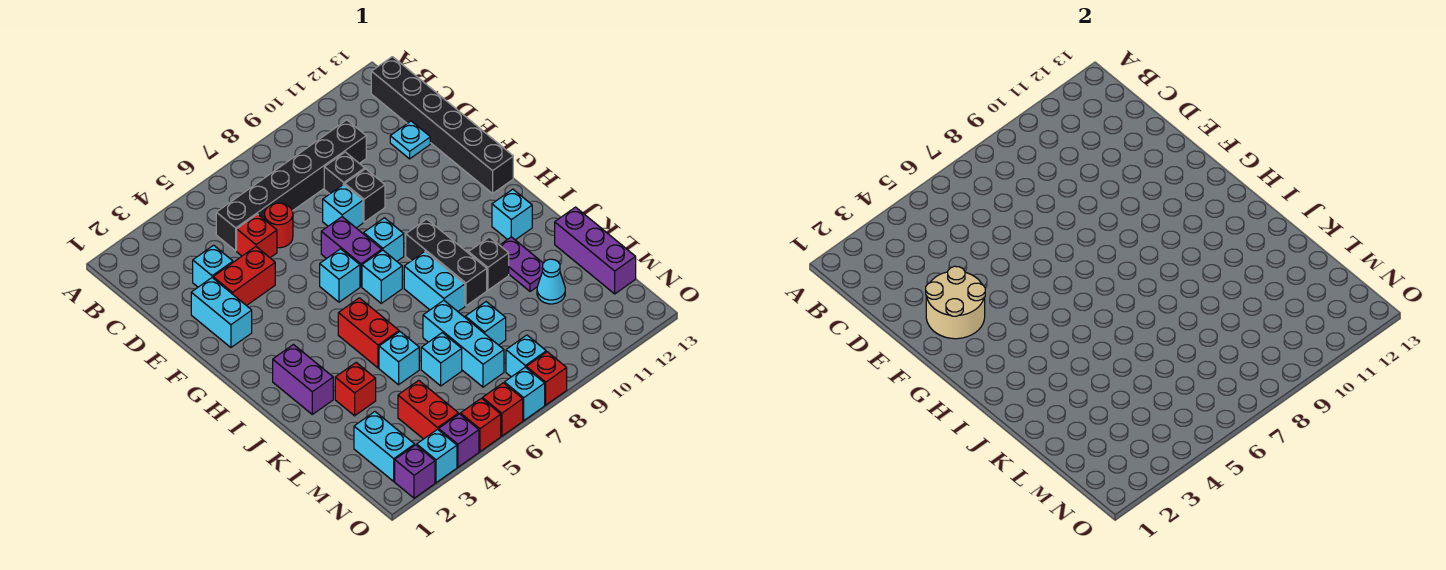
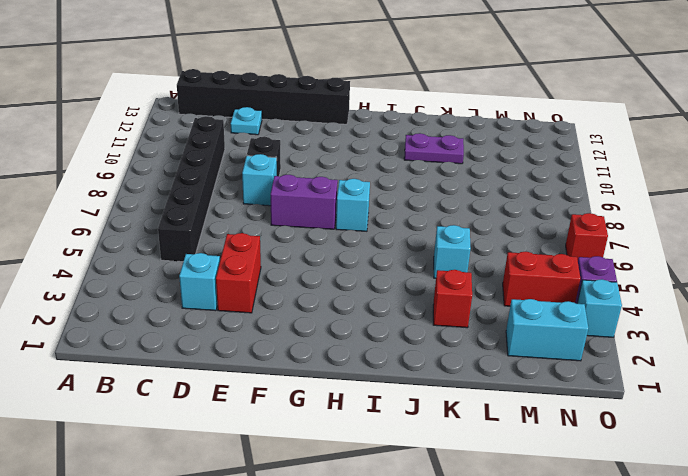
none -> red brick D5 level 1
none -> red round brick D6 level 1
none -> black brick D9 level 1
none -> cyan brick E2:F2 level 1

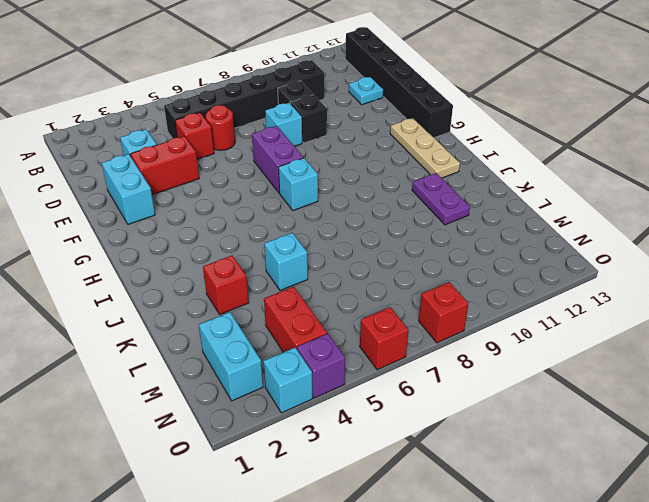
tan plate G12:I12 level 1 -> cyan brick I12 level 1
none -> cyan brick G6 level 1
none -> cyan brick G8 level 1
none -> black brick H9:J9 level 1
none -> purple brick I2:J2 level 1

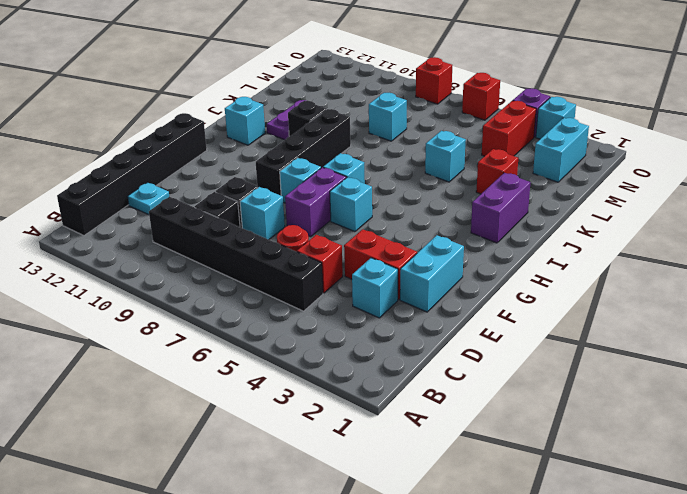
black brick G9:J9 level 1 -> black brick H9:J9 level 1
none -> red brick I5:J5 level 1
none -> cyan brick I8:J8 level 1
none -> cyan brick K7:M7 level 1
none -> purple brick K13:M13 level 1

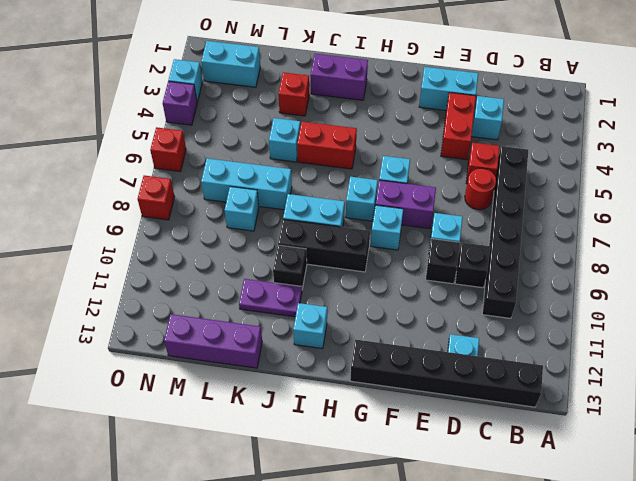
none -> cyan brick L6 level 1
none -> cyan cone L11 level 1
none -> red brick M4:N4 level 1
none -> cyan brick N8 level 1

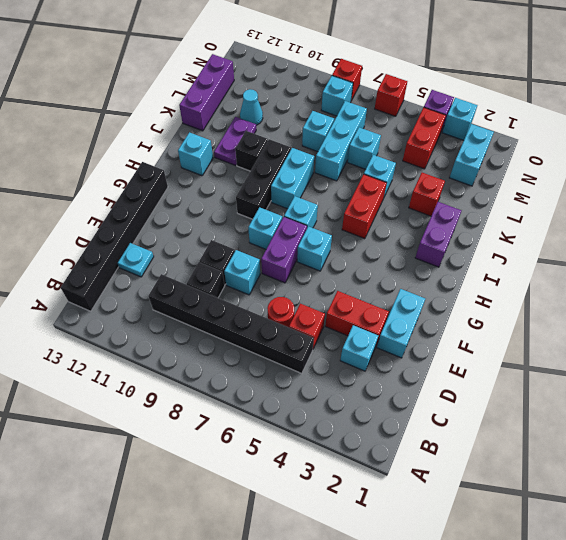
none -> purple brick O2 level 1
none -> red brick O5 level 1
none -> cyan brick O7 level 1
none -> tan round brick E2:F3 level 2

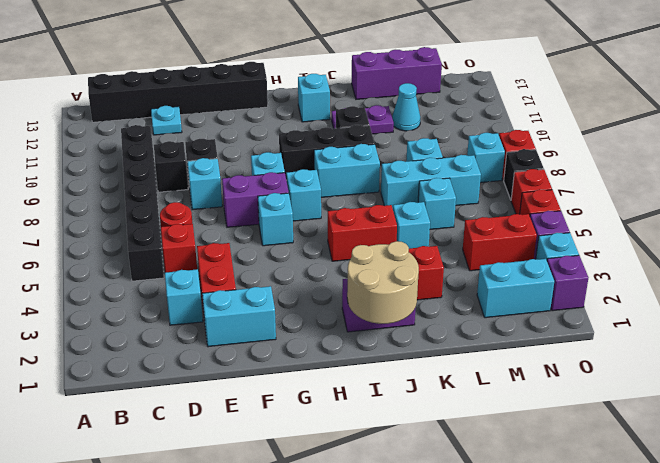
tan round brick I1:J2 level 2 -> tan round brick E2:F3 level 2
black brick O7 level 1 -> cyan brick O7 level 1

